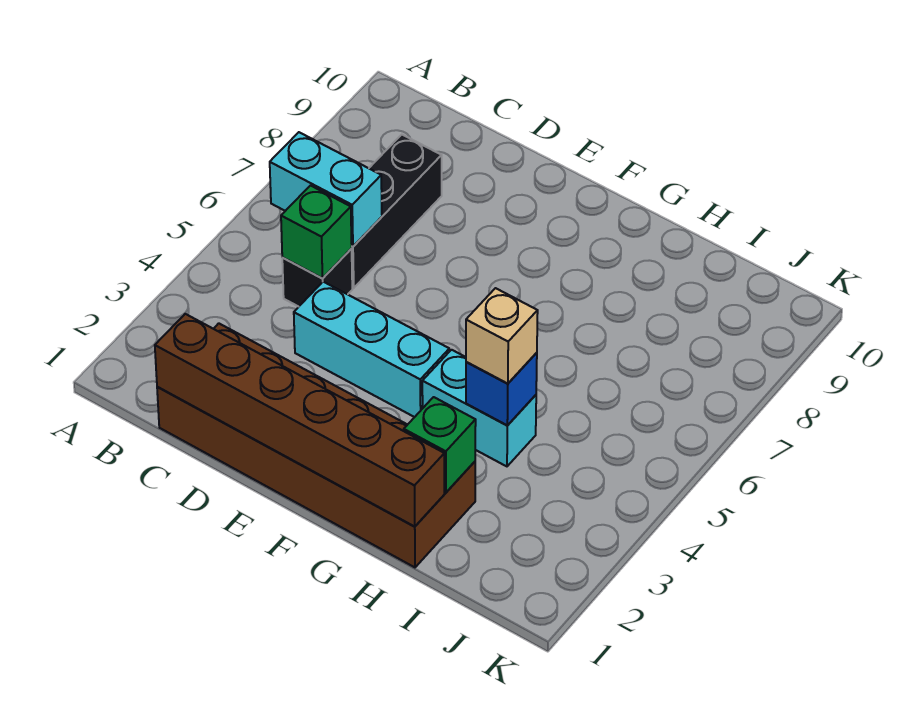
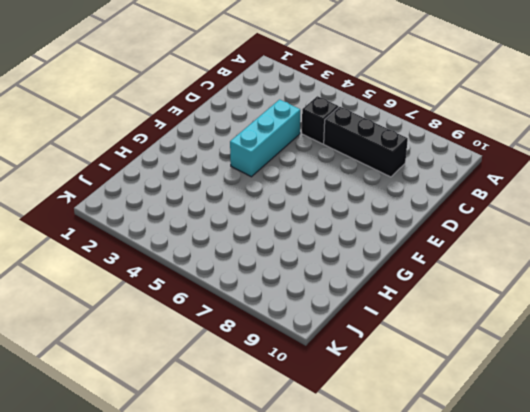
none -> brown brick C1:H2 level 1
none -> cyan brick G4:H4 level 1

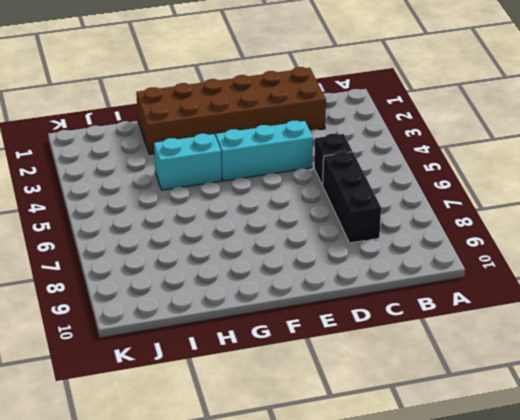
none -> cyan brick B6:C6 level 2
none -> brown brick C1:H1 level 2

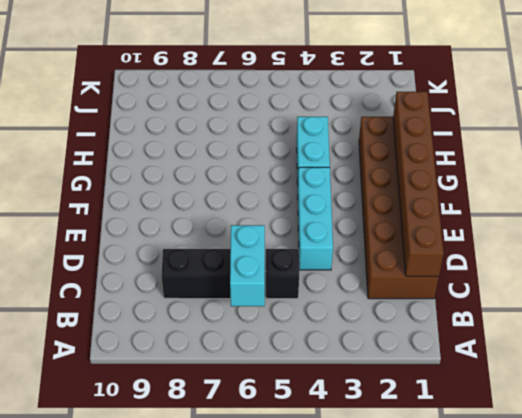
none -> green brick C5 level 2
none -> green brick H2 level 2

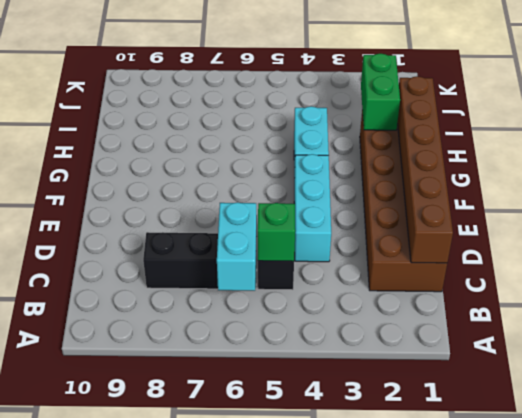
green brick H2:I2 level 2 -> green brick H2 level 2
none -> blue brick H4 level 2
none -> tan brick H4 level 3

